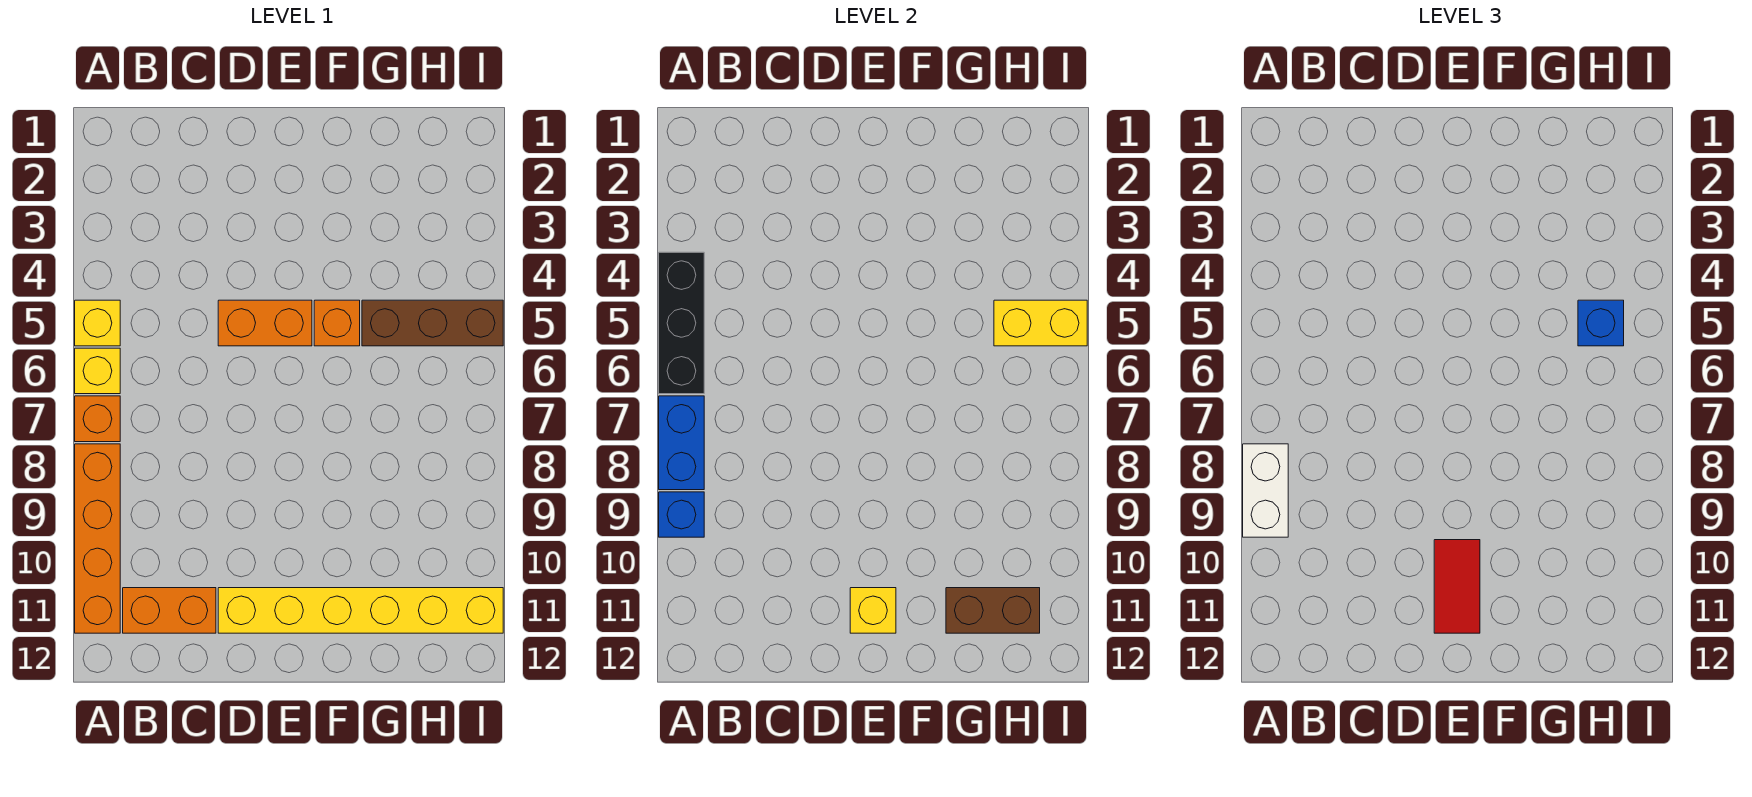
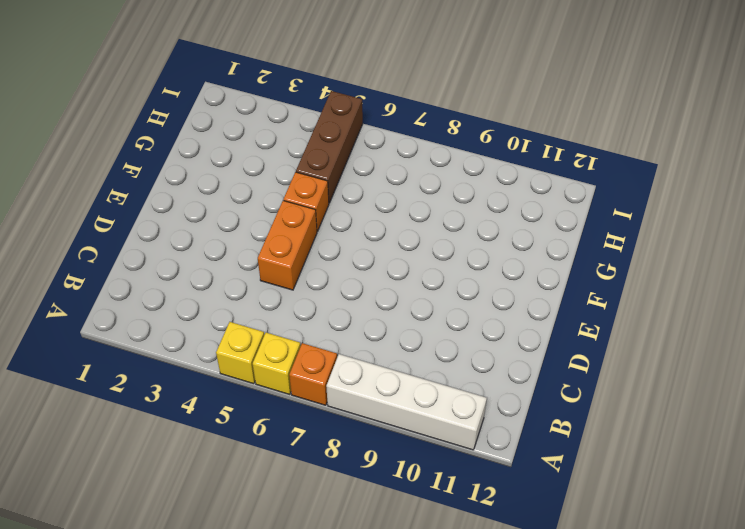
white brick A8:A11 level 1 -> orange brick A8:A11 level 1
none -> orange brick B11:C11 level 1
none -> yellow brick D11:I11 level 1
none -> black brick A4:A6 level 2

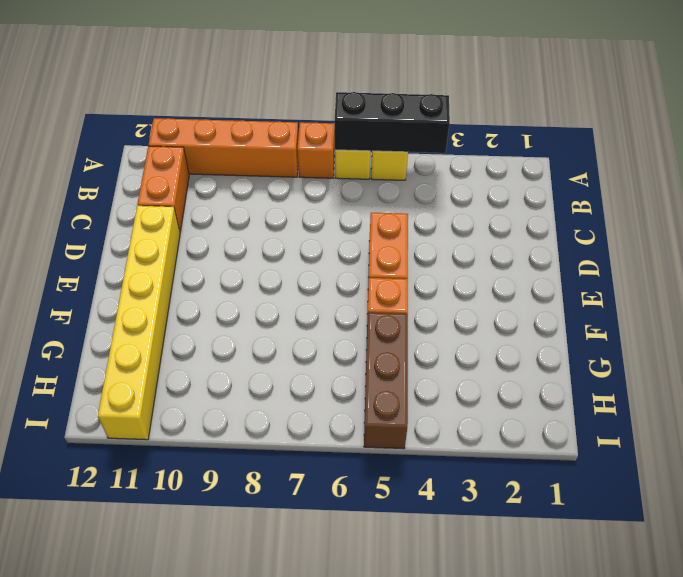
none -> blue brick A7:A8 level 2
none -> blue brick A9 level 2
none -> yellow brick E11 level 2

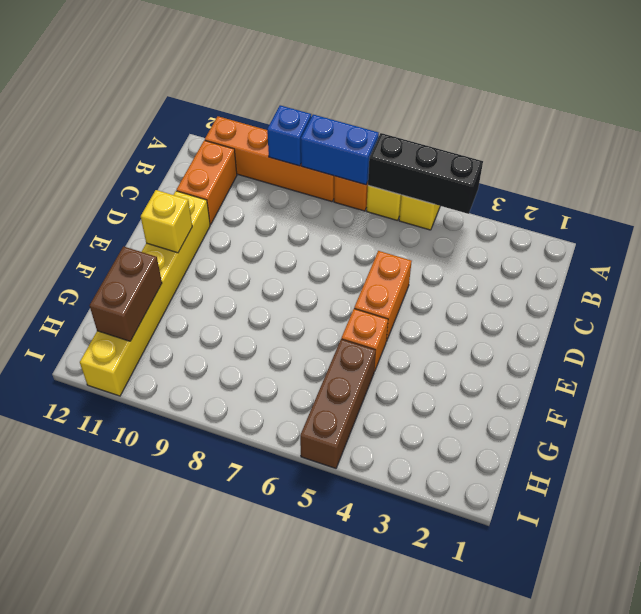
none -> yellow brick H5:I5 level 2
none -> white brick A8:A9 level 3
none -> red tile E10:E11 level 3

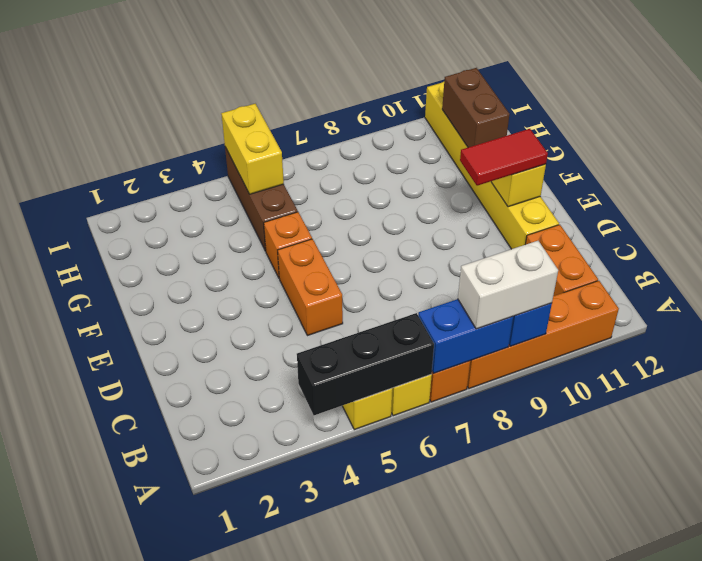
none -> blue brick H5 level 3

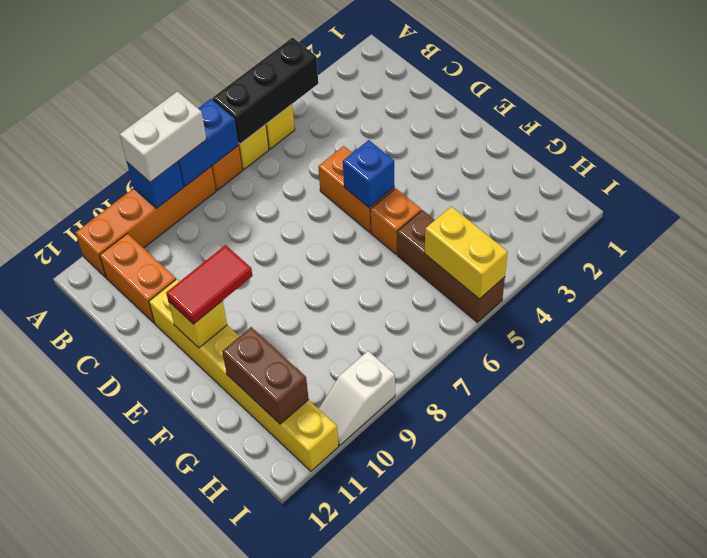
blue brick E5 level 2 -> blue brick H5 level 3
white slope I9:I10 level 1 top 9 -> none

